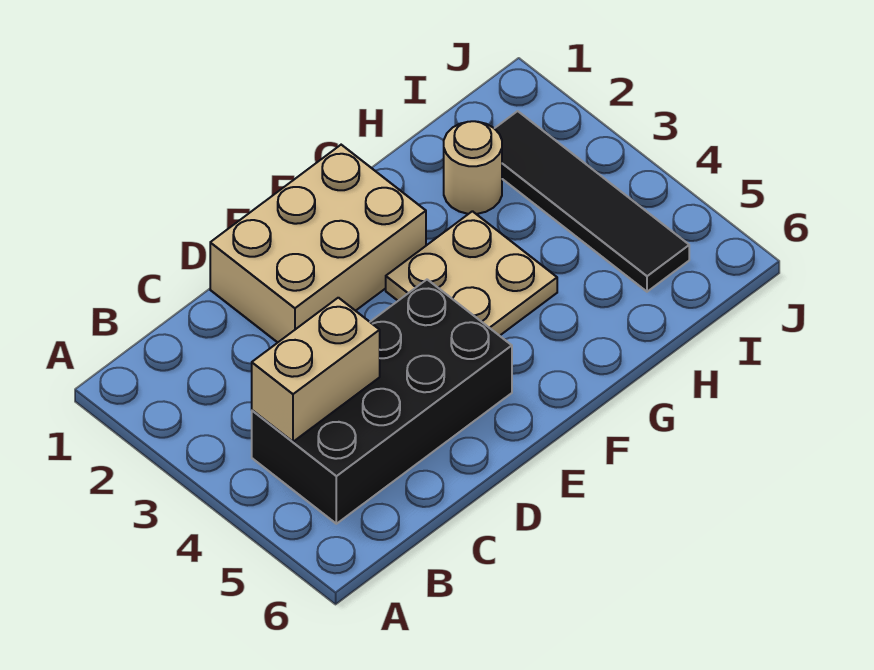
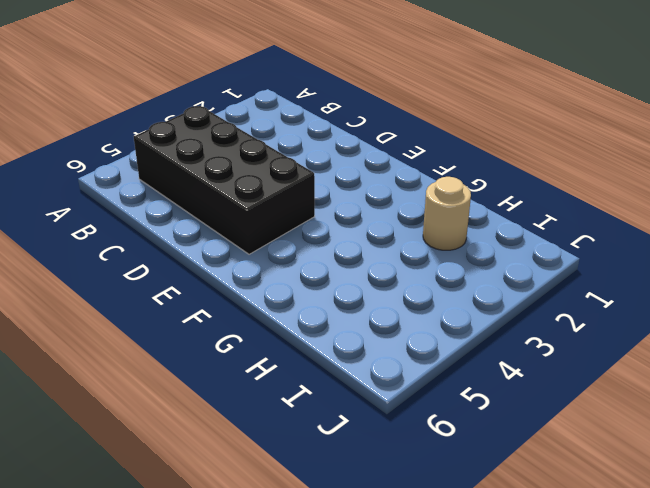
none -> tan brick D1:F2 level 1
none -> tan plate F3:G4 level 1

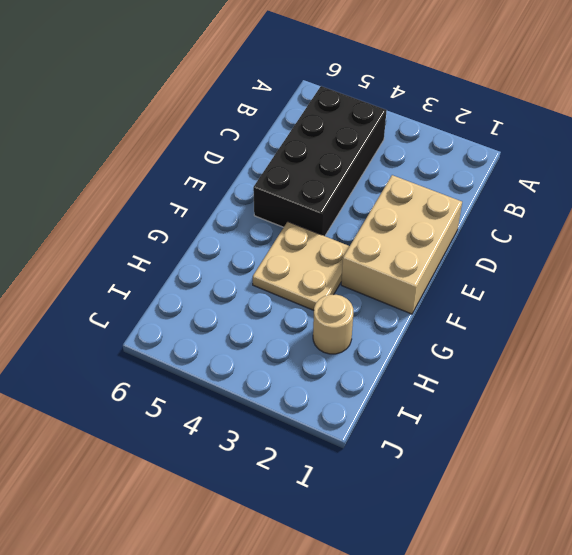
none -> black tile I2:I5 level 1
none -> tan brick B4:C4 level 2

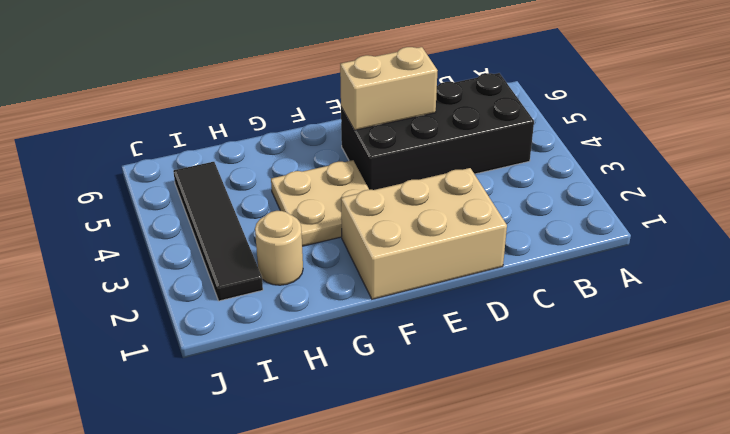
tan brick D5:E5 level 2 -> tan brick B4:C4 level 2

